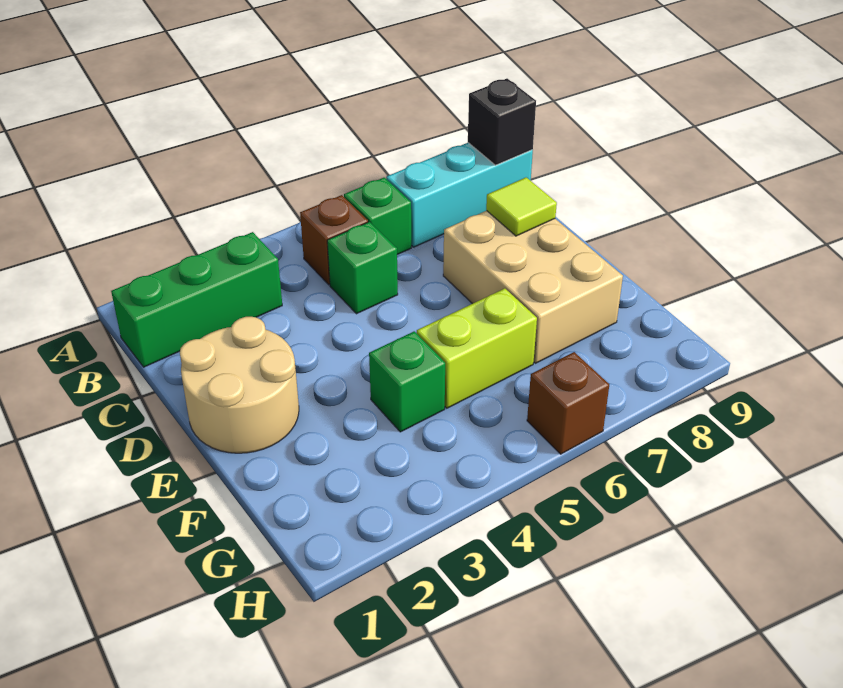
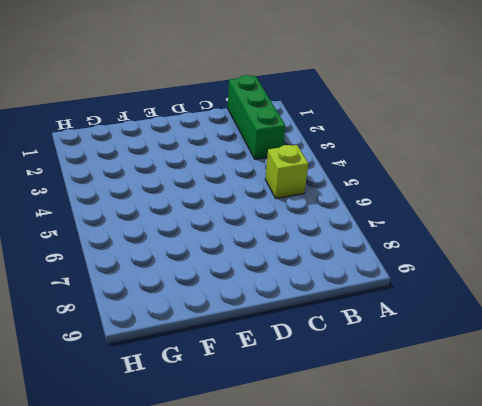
lime brick B5 level 1 -> brown brick B5 level 1
none -> green brick B6 level 1
none -> cyan brick B7:B9 level 1
none -> green brick C5 level 1

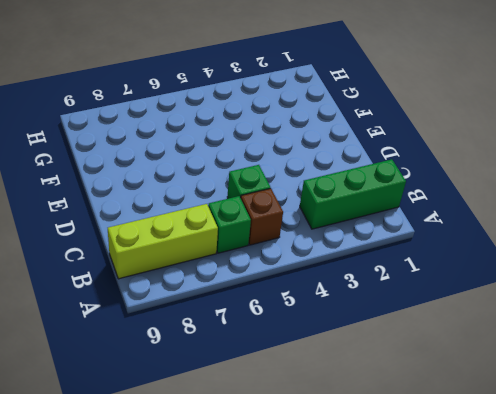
lime brick B7:B9 level 1 -> cyan brick B7:B9 level 1
none -> tan round brick D1:E2 level 1
none -> tan brick D7:F8 level 1
none -> green brick F4 level 1

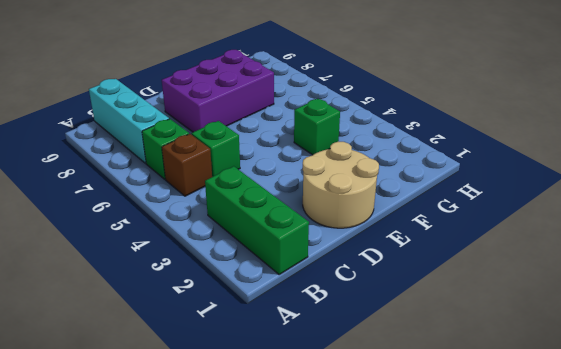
purple brick D7:F8 level 1 -> tan brick D7:F8 level 1
none -> lime brick F5:F6 level 1
none -> brown brick H6 level 1
none -> black brick B9 level 2

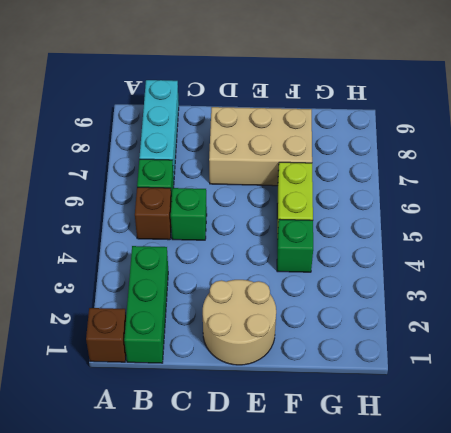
brown brick A1 level 1 -> brown brick H6 level 1
none -> black brick B9 level 2
none -> lime tile D8 level 2

